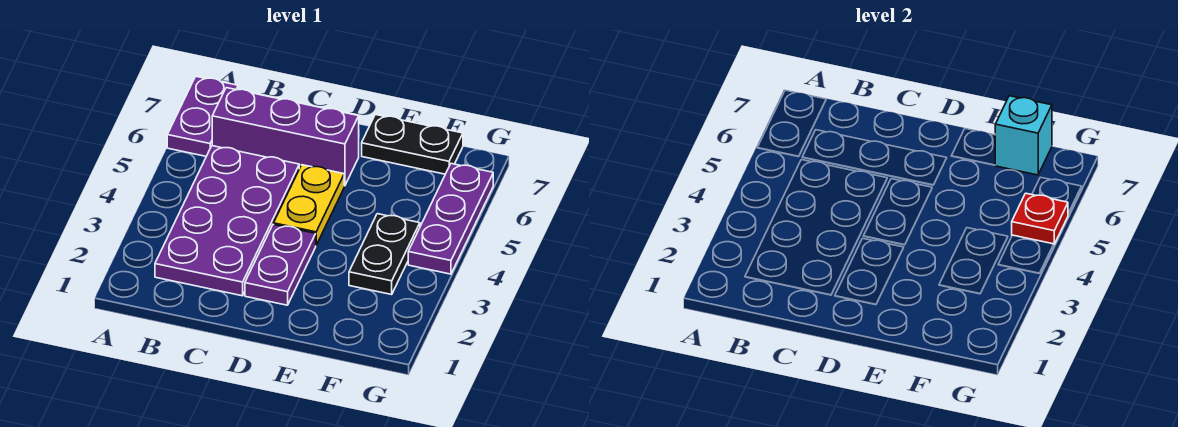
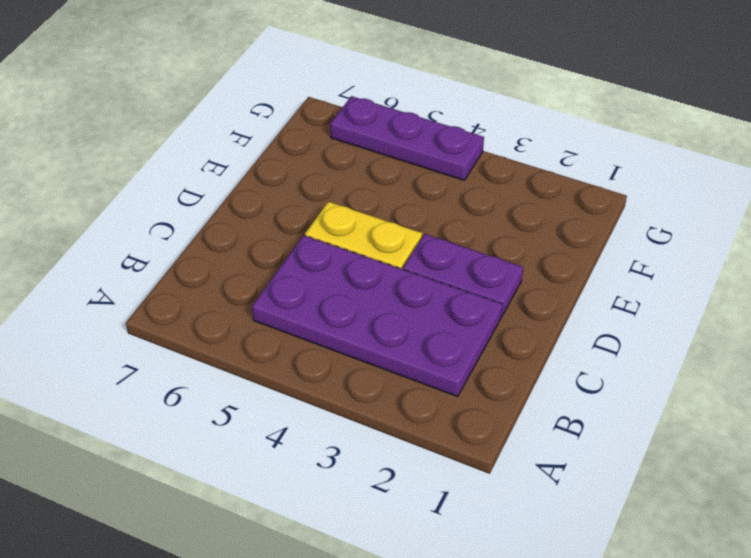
none -> purple plate A6:A7 level 1
none -> purple brick B6:D6 level 1

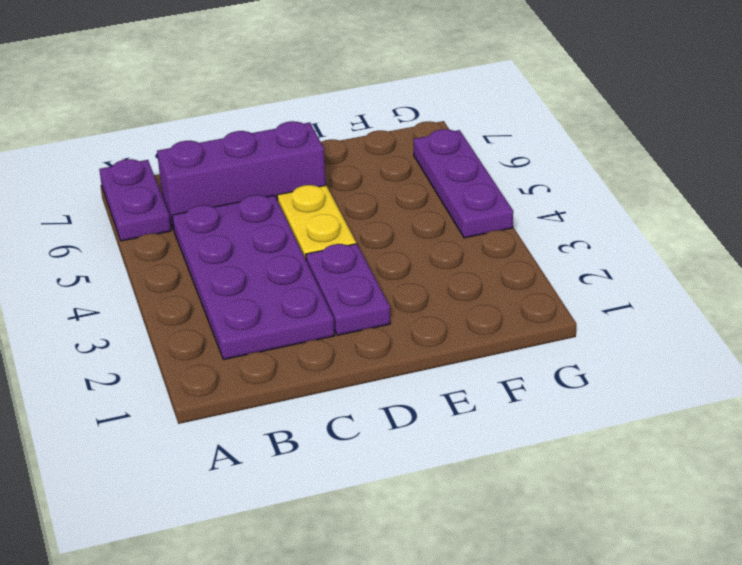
none -> black plate E7:F7 level 1
none -> black plate F3:F4 level 1

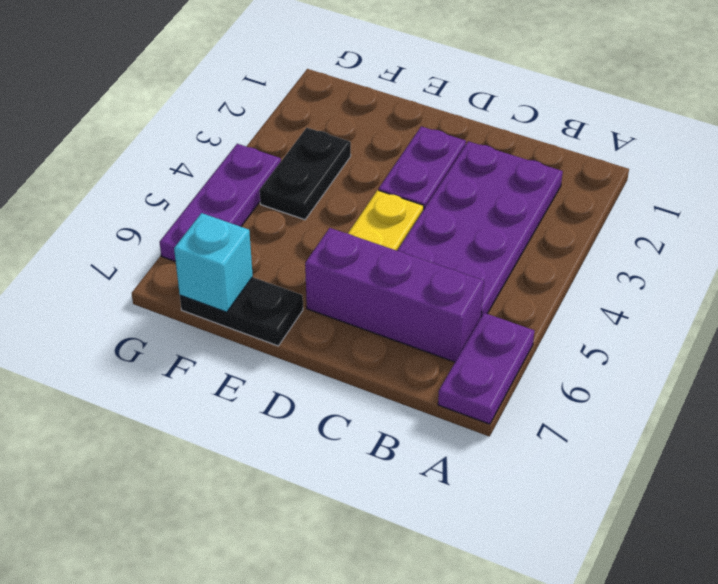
none -> red plate G5 level 2

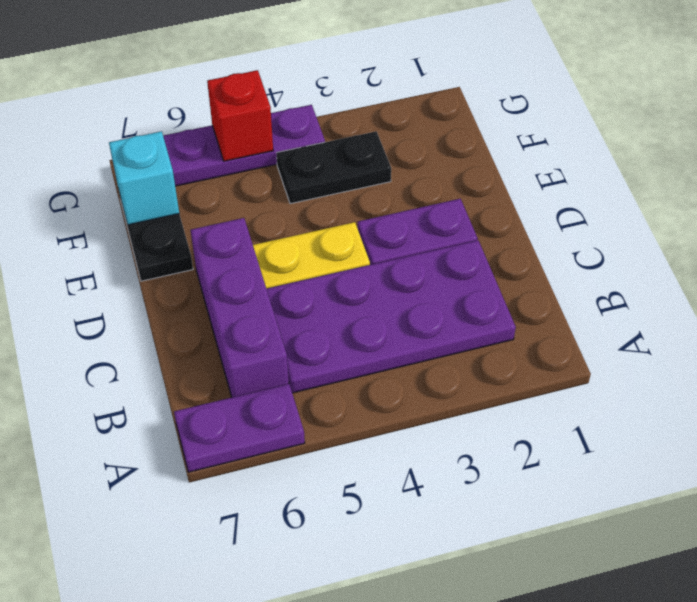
red brick G5 level 2 -> red plate G5 level 2

